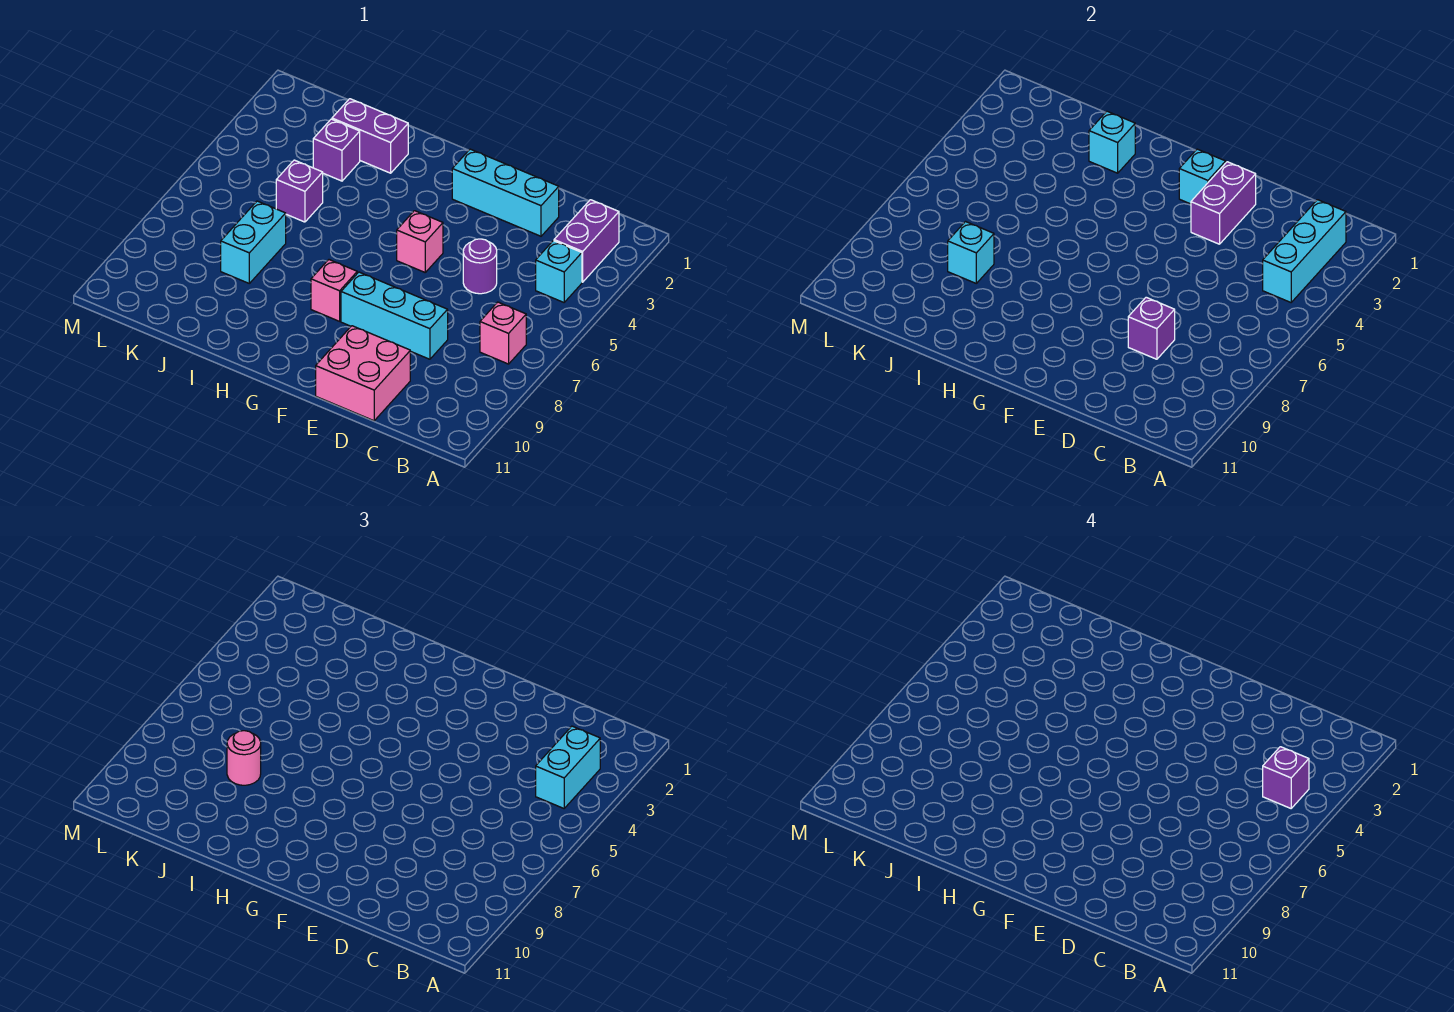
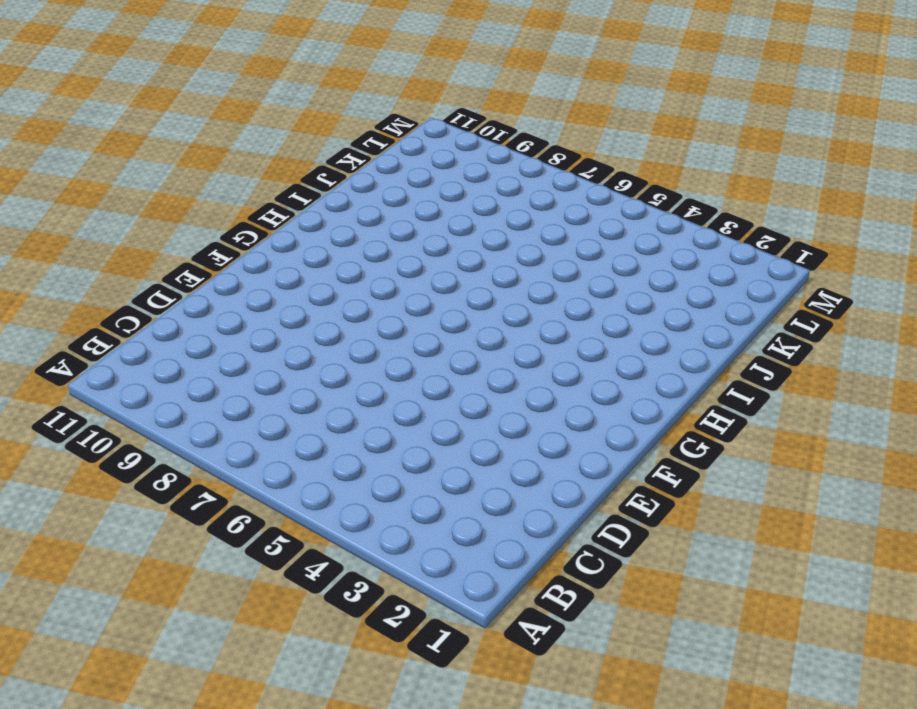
none -> purple brick B2:B3 level 1
none -> cyan brick B4 level 1
none -> pink brick B7 level 1

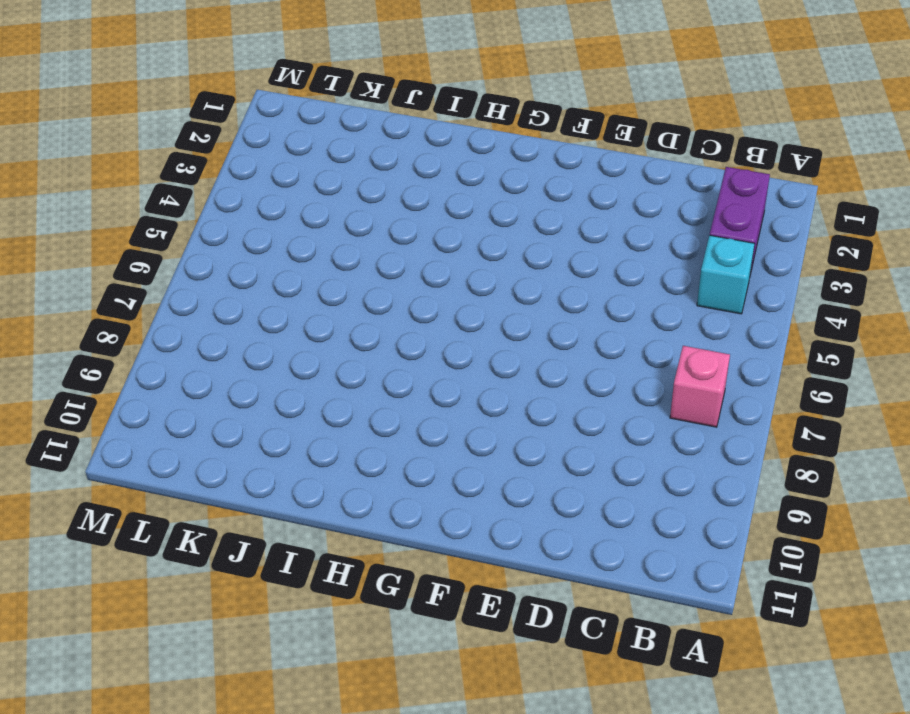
none -> cyan brick D2:F2 level 1
none -> purple round brick D5 level 1
none -> cyan brick D8:F8 level 1

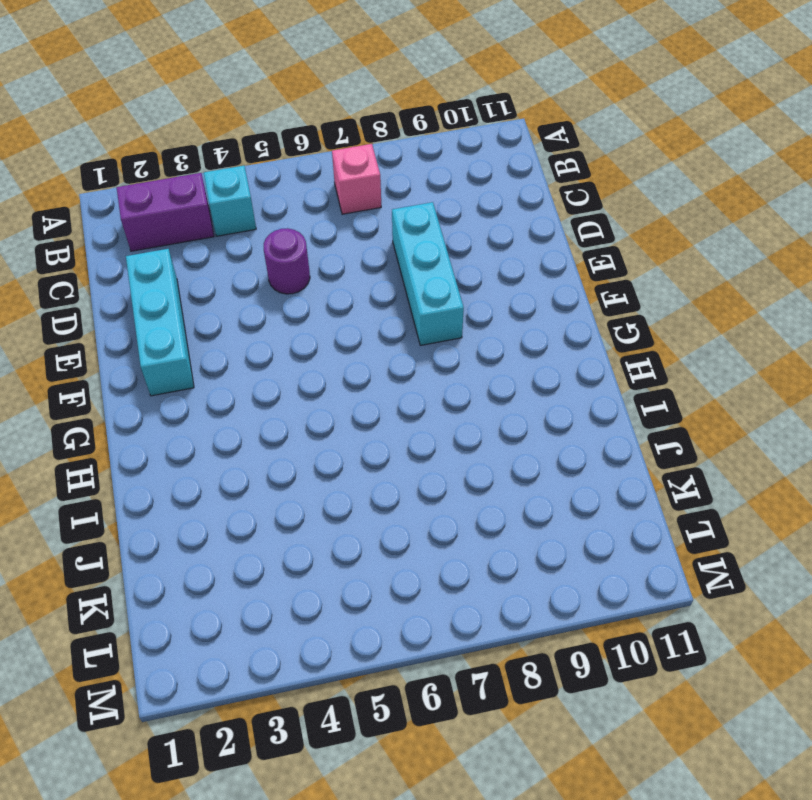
none -> pink brick D10:E11 level 1
none -> pink brick F5 level 1
none -> pink brick G8 level 1

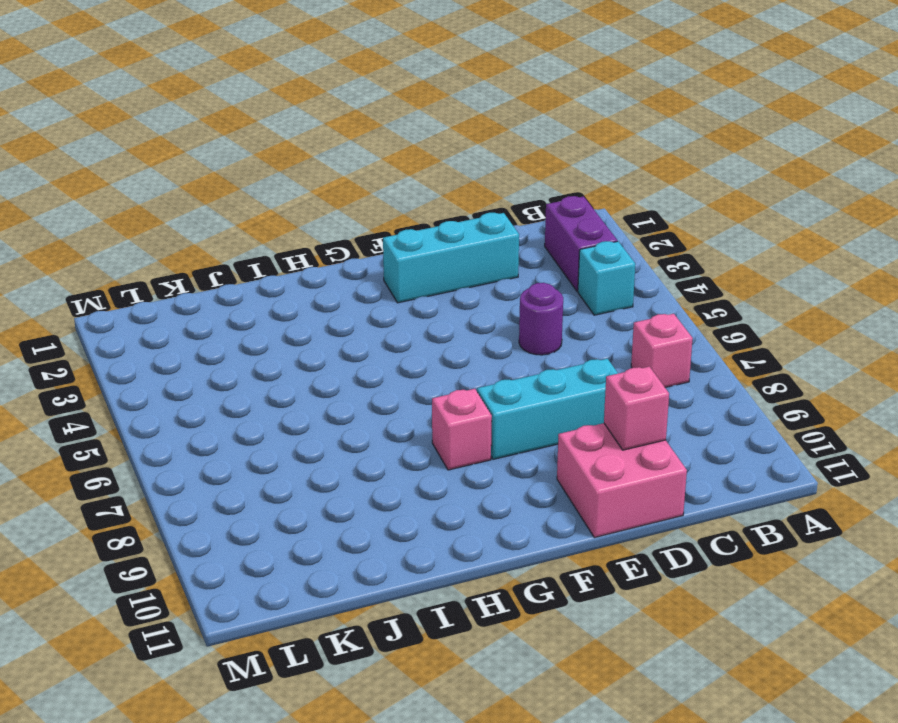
pink brick D10 level 2 -> pink brick F5 level 1
none -> purple brick I2:J2 level 1
none -> purple brick J3 level 1
none -> purple brick J5 level 1

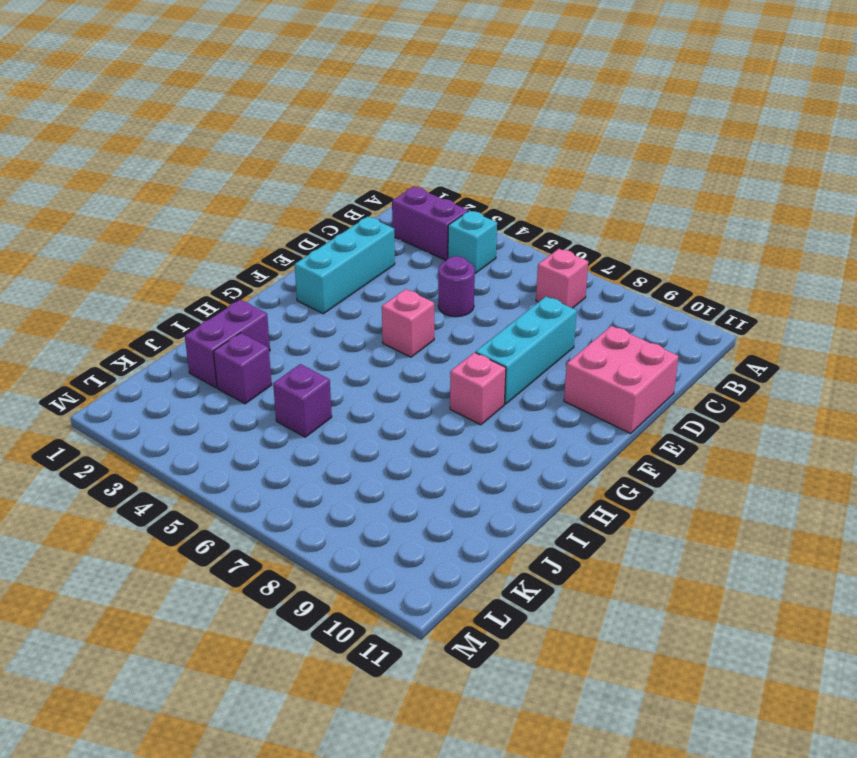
none -> cyan brick J7:J8 level 1
none -> cyan brick B2:B4 level 2
none -> purple brick D8 level 2

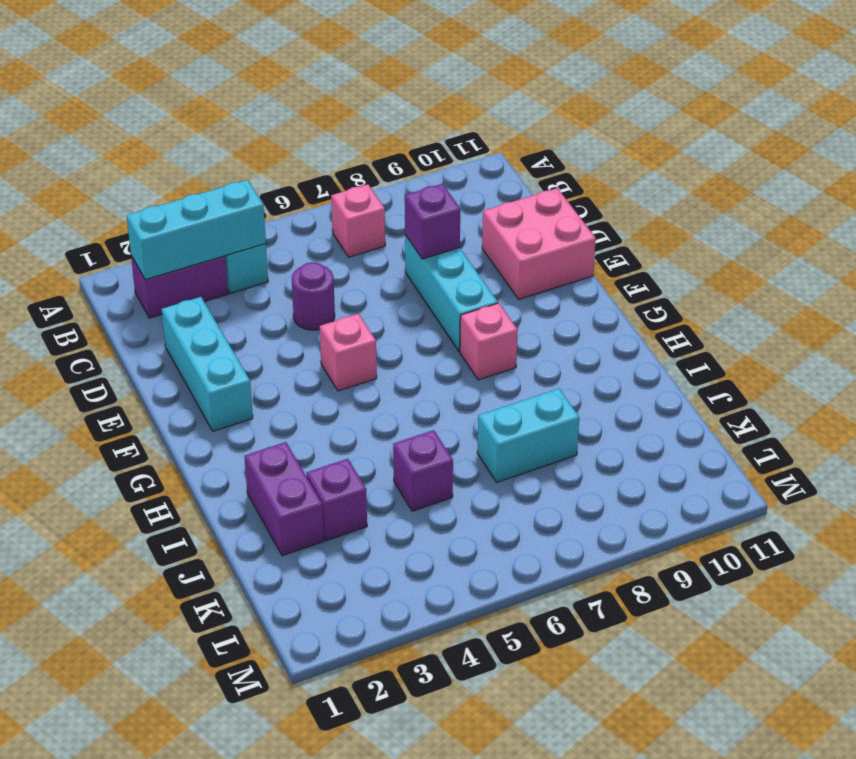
none -> purple brick E2:E3 level 2
none -> cyan brick F2 level 2
none -> cyan brick I2 level 2

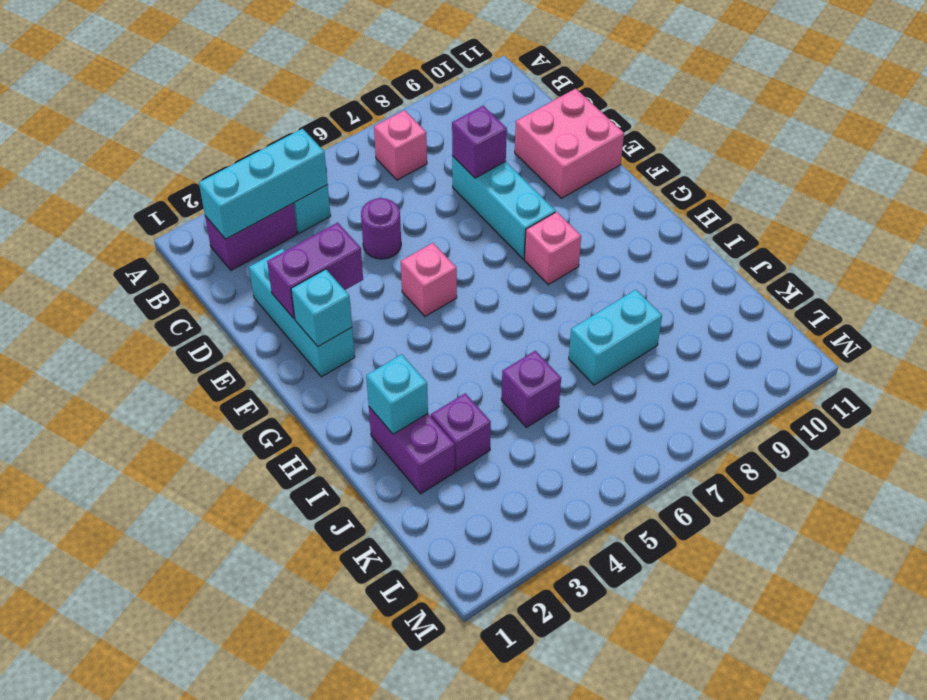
none -> cyan brick J8 level 2
none -> cyan brick B3:B4 level 3
none -> pink round brick J8 level 3

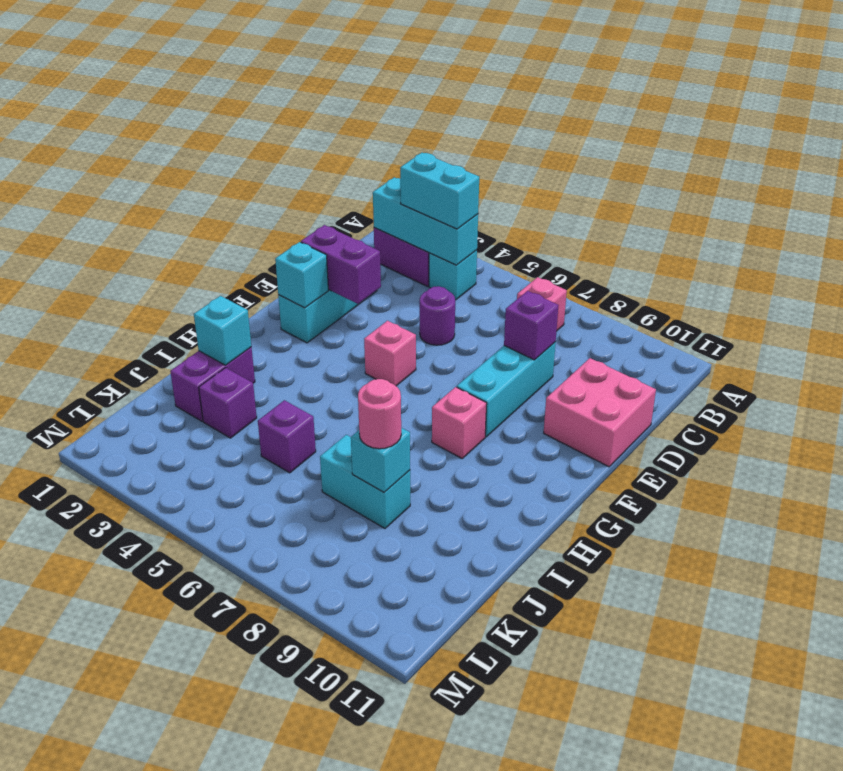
none -> purple brick B4 level 4

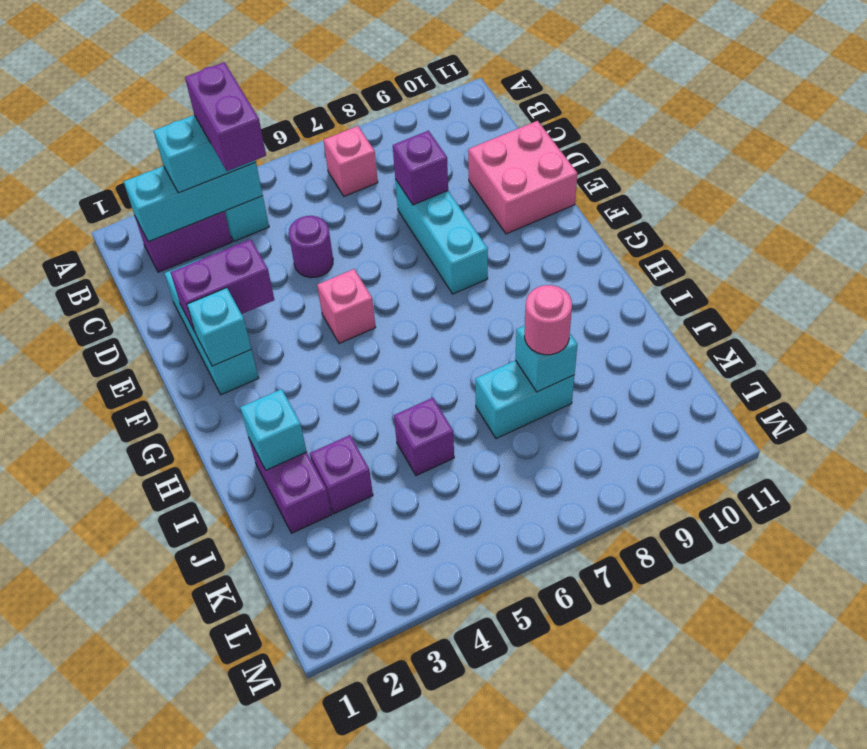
purple brick B4:C4 level 4 -> purple brick B4 level 4
none -> pink brick G8 level 1

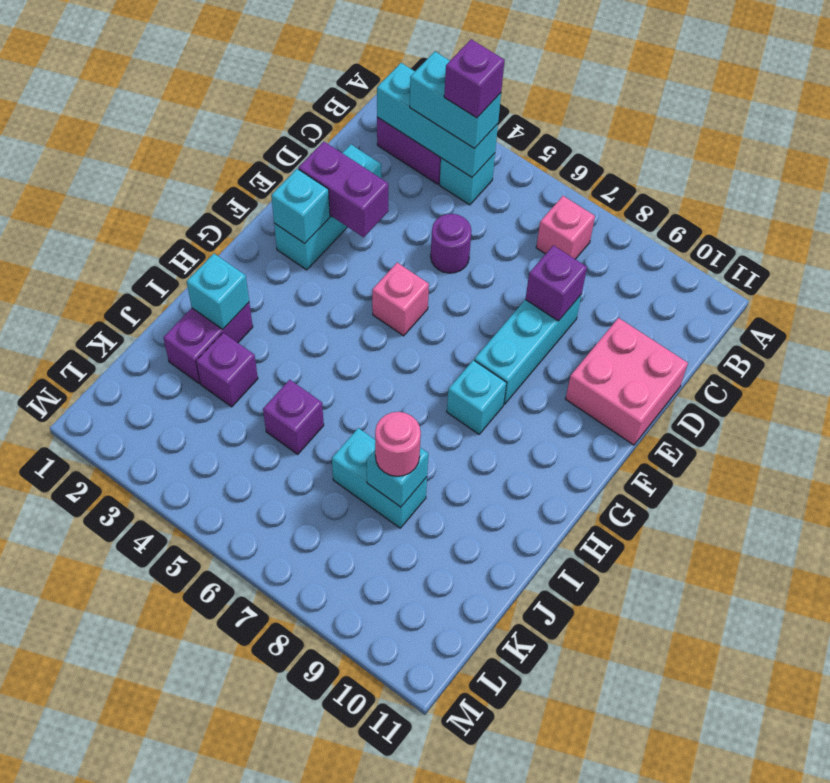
cyan brick G8 level 1 -> pink brick G8 level 1

